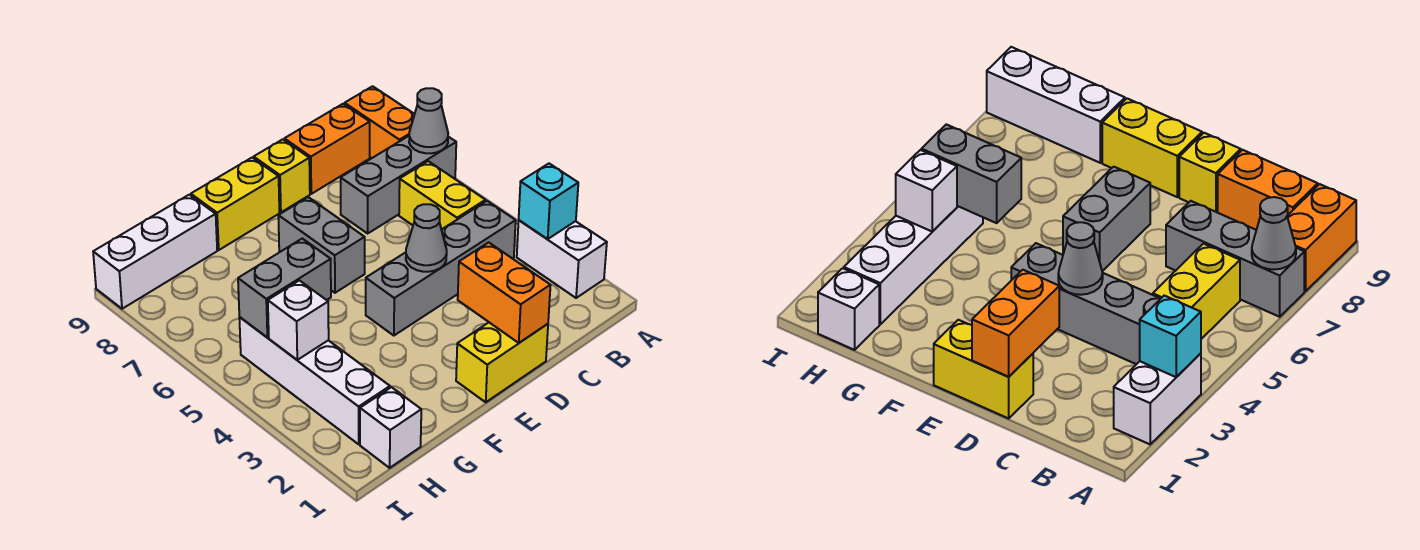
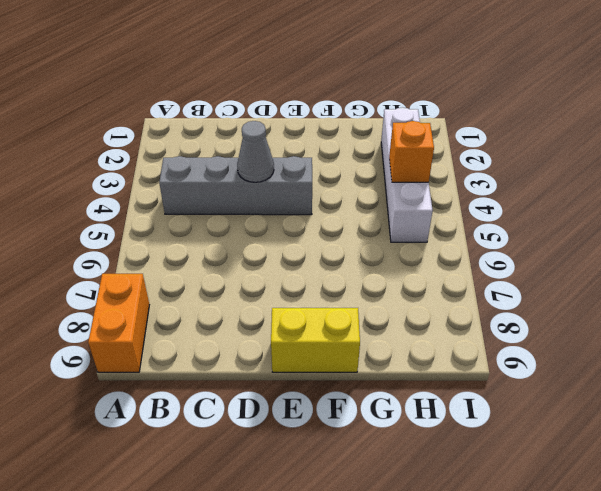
orange brick H4 level 2 -> white brick H4 level 2
none -> white brick A2:A3 level 1
none -> grey brick A7:C7 level 1
none -> yellow brick B5:B6 level 1

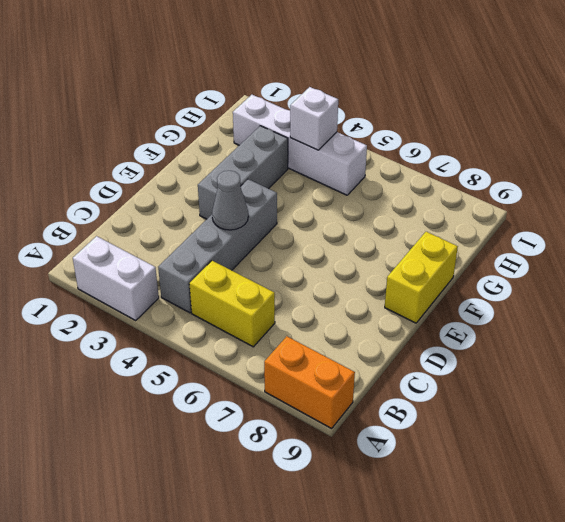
grey brick E3:G3 level 1 -> grey brick A7:C7 level 1
none -> orange brick B9:C9 level 1
none -> yellow brick D1:E1 level 1
none -> yellow brick D9 level 1

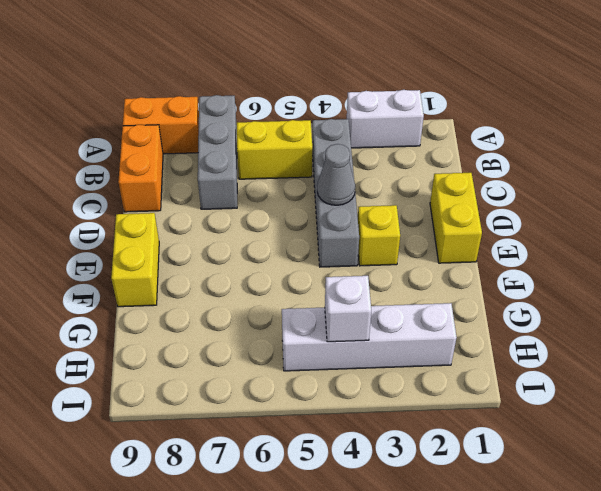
yellow brick E3 level 1 -> yellow brick D9 level 1
none -> grey brick E6:E7 level 1
none -> white brick G9:I9 level 1
none -> white brick H1 level 1

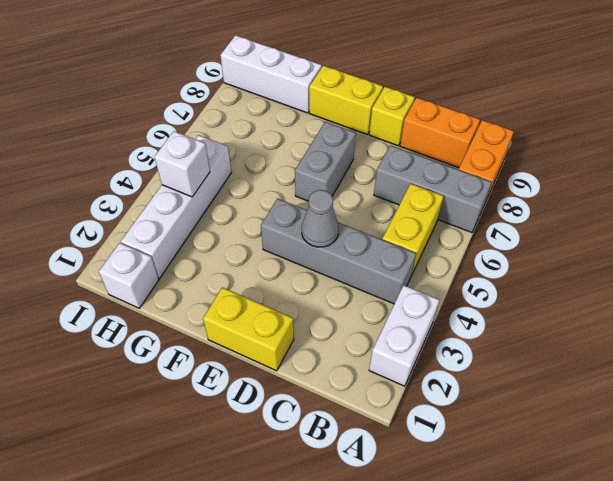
none -> cyan brick A3 level 2
none -> grey cone A7 level 2
none -> orange brick D1:D2 level 2

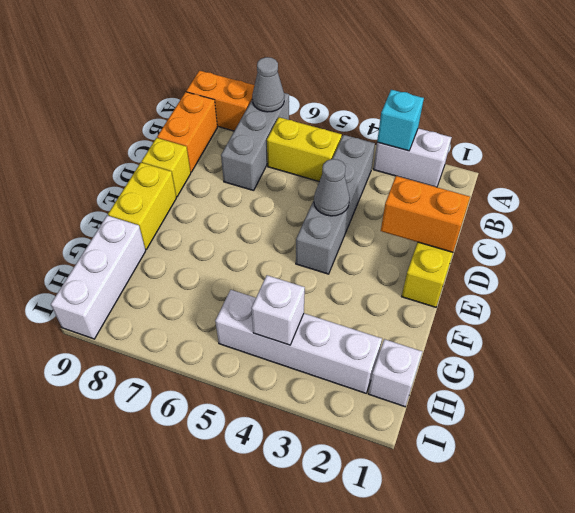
none -> grey brick E6:E7 level 1
none -> grey brick G5:H5 level 2

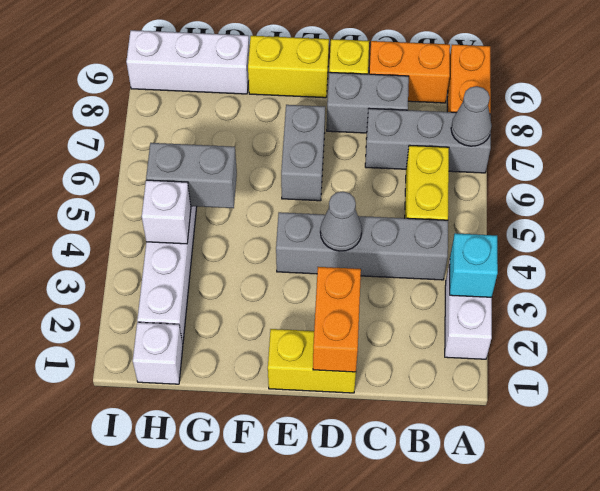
grey brick C8:D8 level 1 -> none

